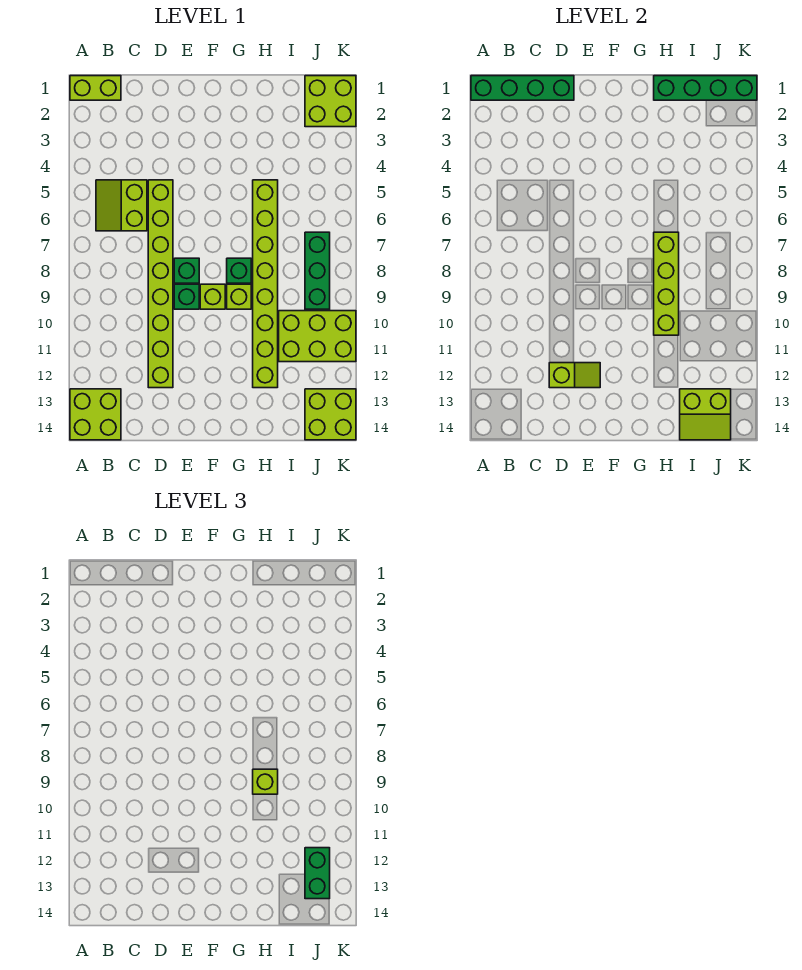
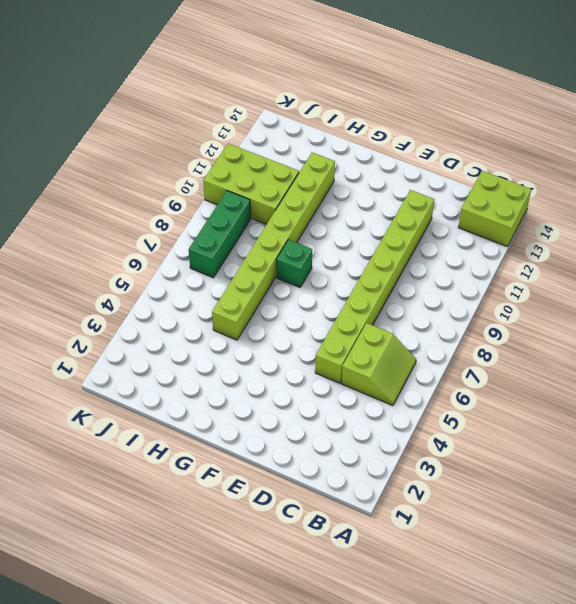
none -> lime brick A1:B1 level 1
none -> green brick E8 level 1
none -> green brick E9 level 1

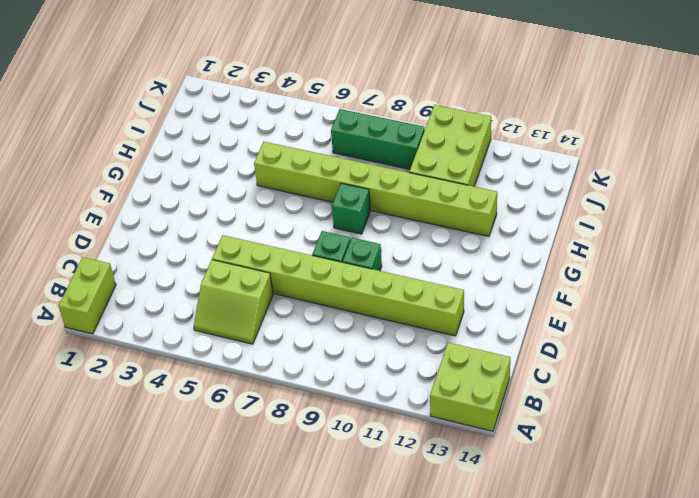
none -> lime brick F9 level 1
none -> lime brick G9 level 1
none -> lime brick J1:K2 level 1

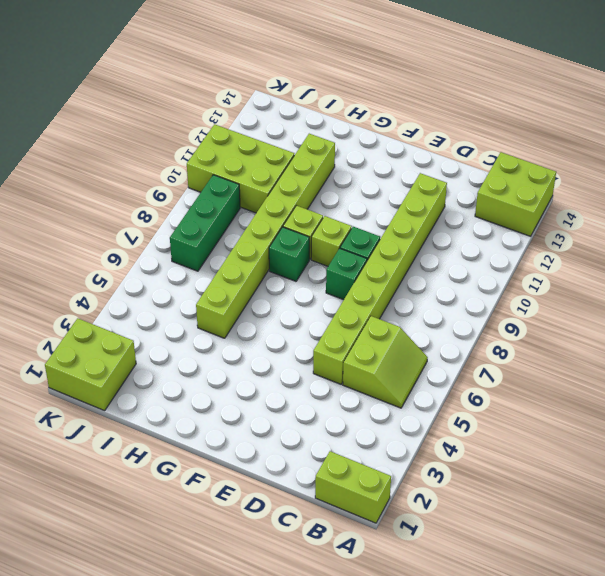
none -> lime brick J13:K14 level 1
none -> green brick A1:D1 level 2
none -> lime slope D12:E12 level 2 top D

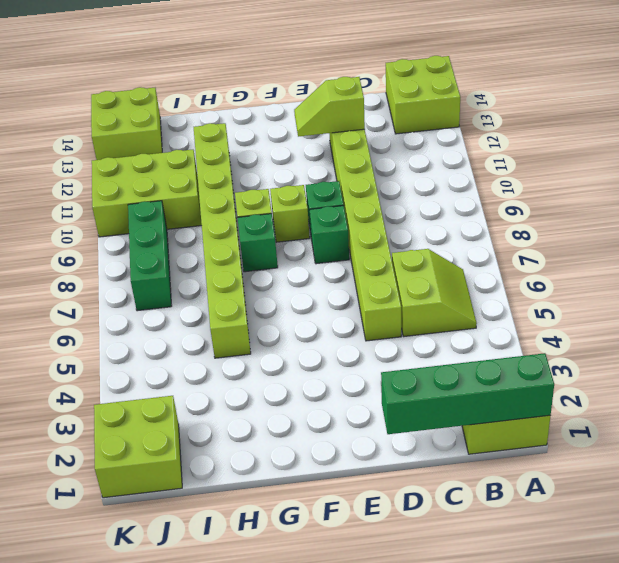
none -> green brick H1:K1 level 2
none -> lime brick H7:H10 level 2
none -> lime slope I13:J14 level 2 top 13

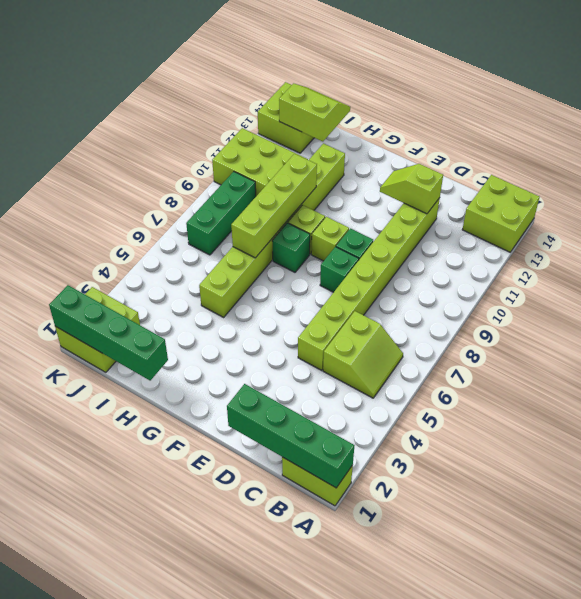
none -> lime brick H9 level 3
none -> green brick J12:J13 level 3

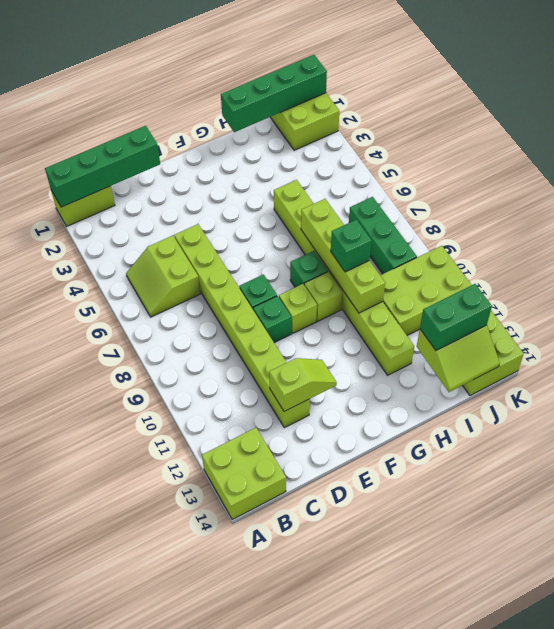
green brick H9 level 3 -> lime brick H9 level 3
green brick I13:J13 level 3 -> green brick J12:J13 level 3

